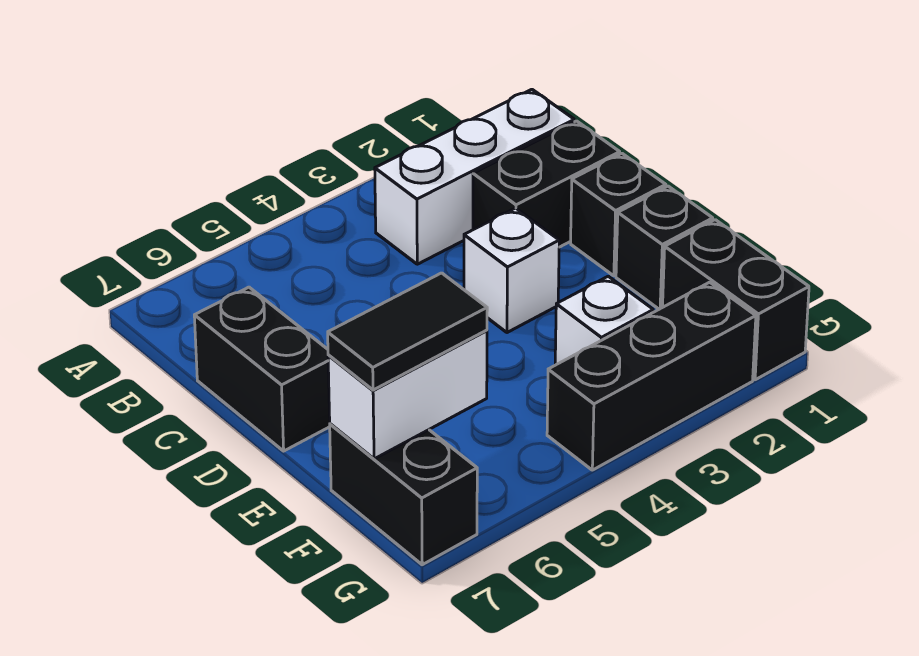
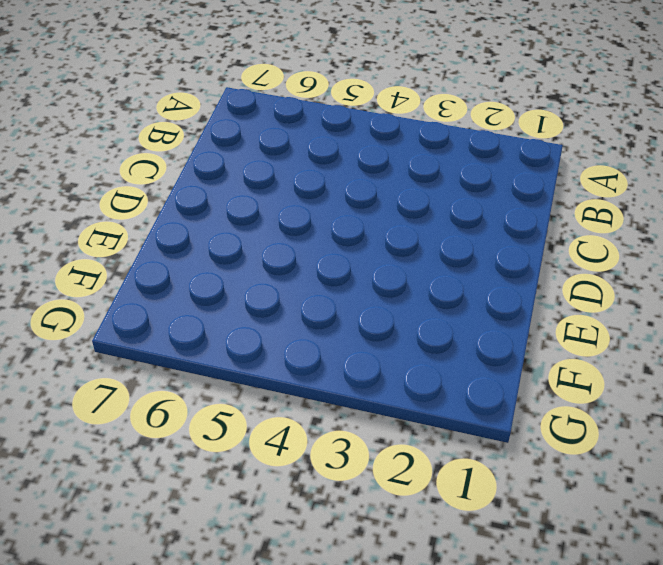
none -> white brick B1:B3 level 1
none -> black brick C1:C2 level 1
none -> black brick C7:D7 level 1

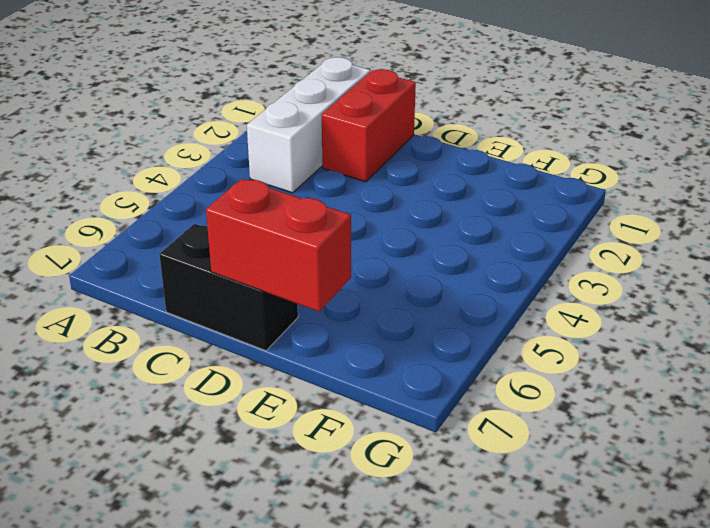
red brick C1:C2 level 1 -> black brick C1:C2 level 1
red brick D7:E7 level 2 -> none
none -> black brick D1 level 1
none -> white brick D3 level 1
none -> black brick E1 level 1

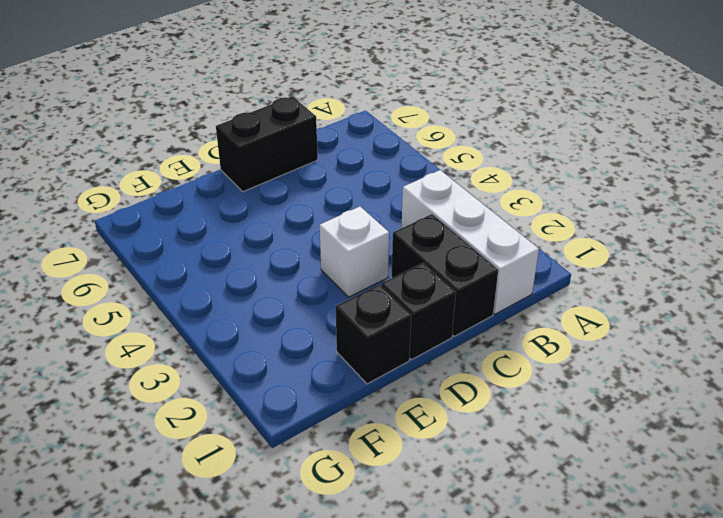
none -> black brick F1:G1 level 1
none -> white brick F3 level 1
none -> black brick F7:G7 level 1

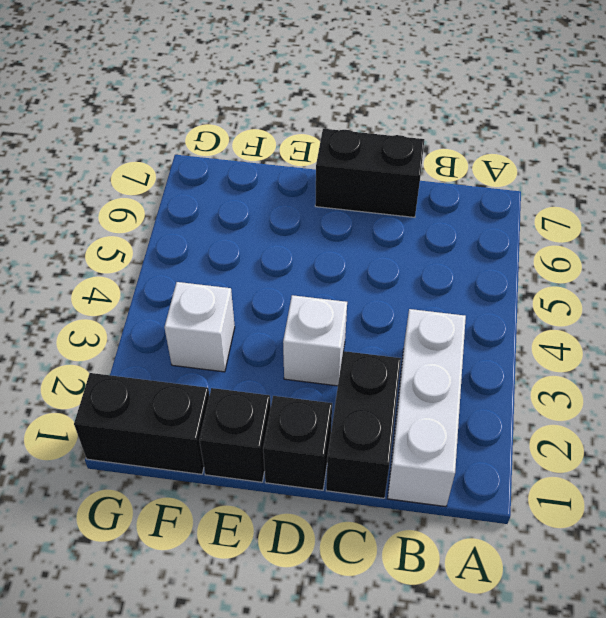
none -> black brick F7:G7 level 1
none -> black brick G2:G4 level 1
none -> white brick F6:F7 level 2

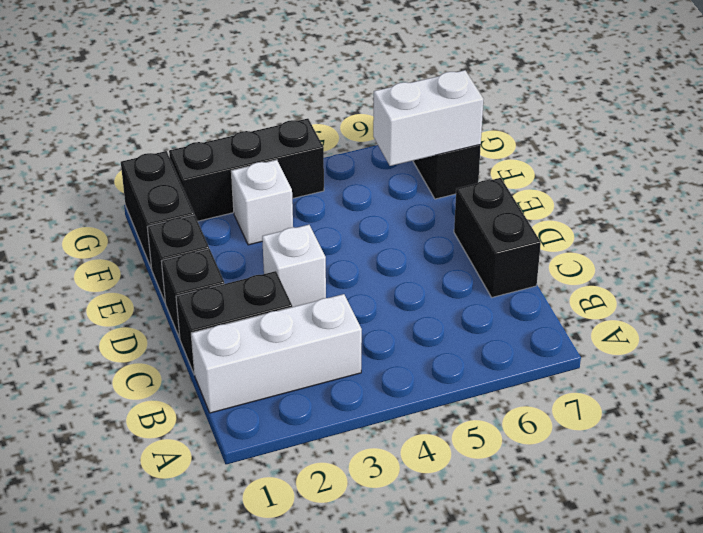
none -> black tile F6:F7 level 3

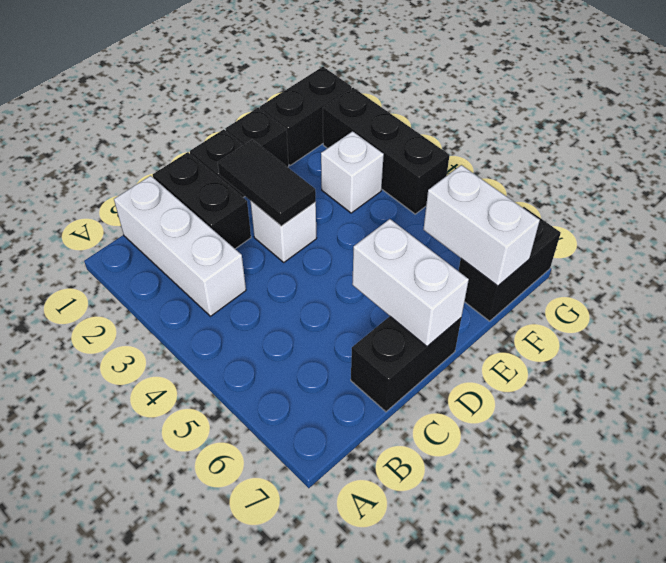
black tile D2:D3 level 2 -> black tile F6:F7 level 3
white brick D6:D7 level 2 -> none

